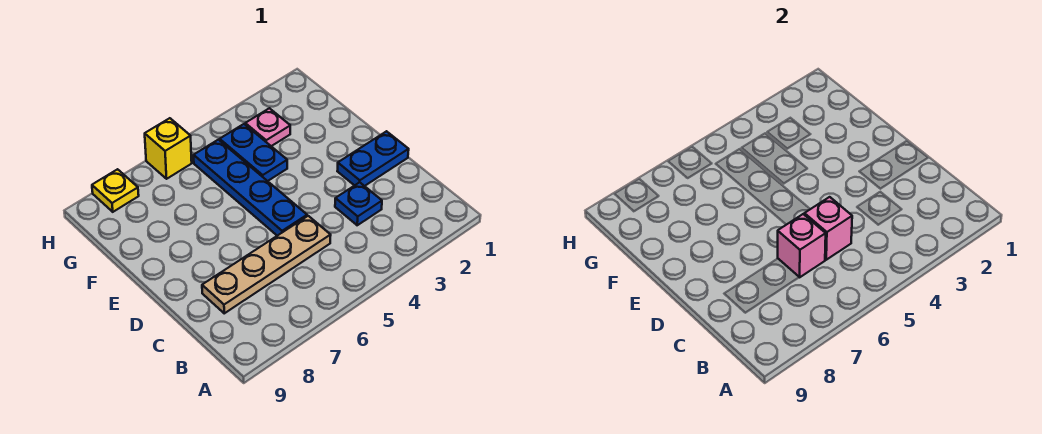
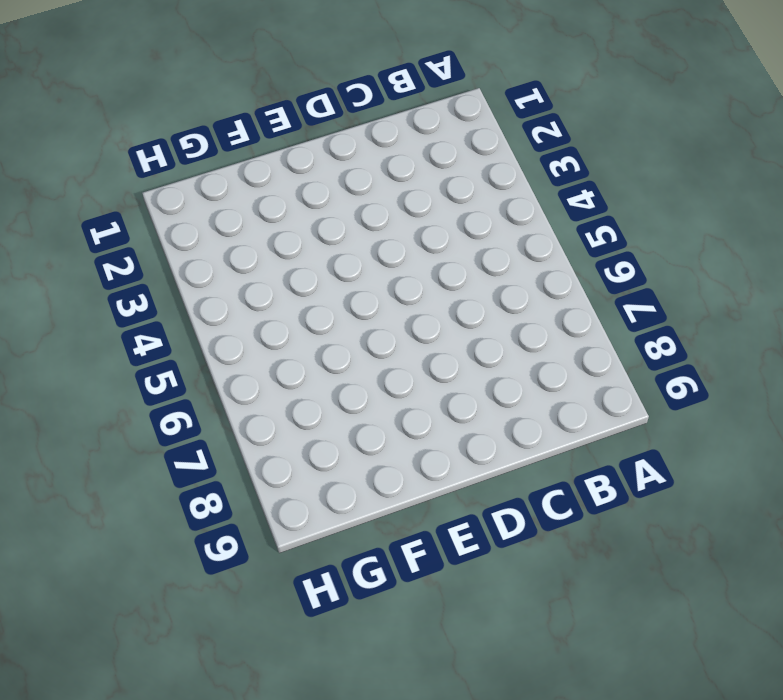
none -> blue plate C3 level 1
none -> tan plate C5:C8 level 1

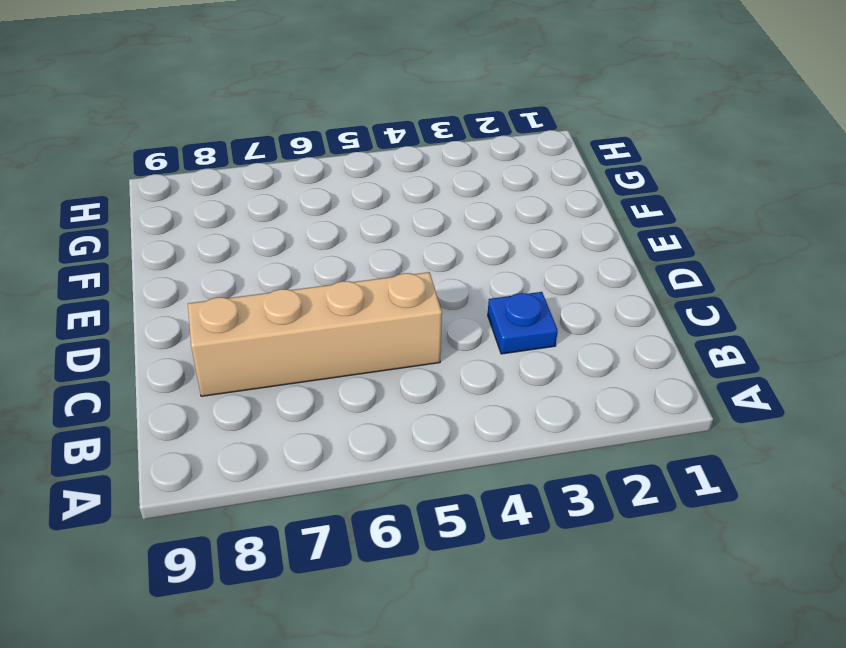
tan brick C5:C8 level 1 -> tan plate C5:C8 level 1
none -> blue plate D1:D2 level 1
none -> blue plate D5:G5 level 1

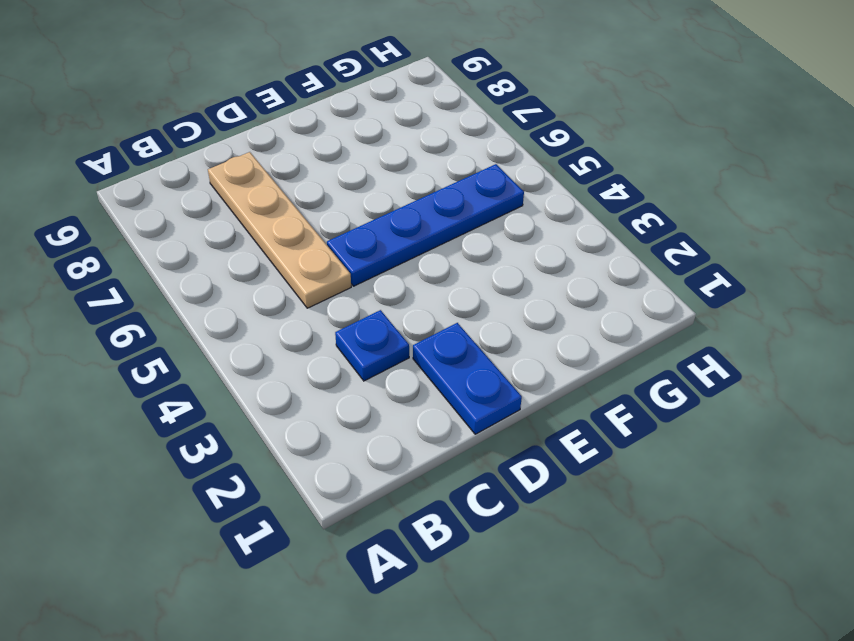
none -> blue plate F4:G4 level 1
none -> pink plate G3 level 1

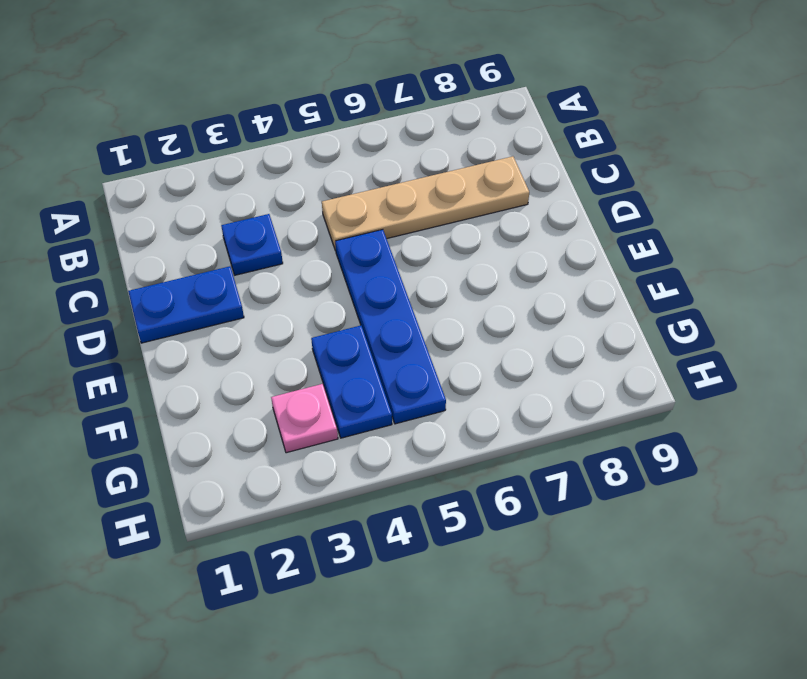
none -> yellow brick H6 level 1
none -> yellow plate H8 level 1

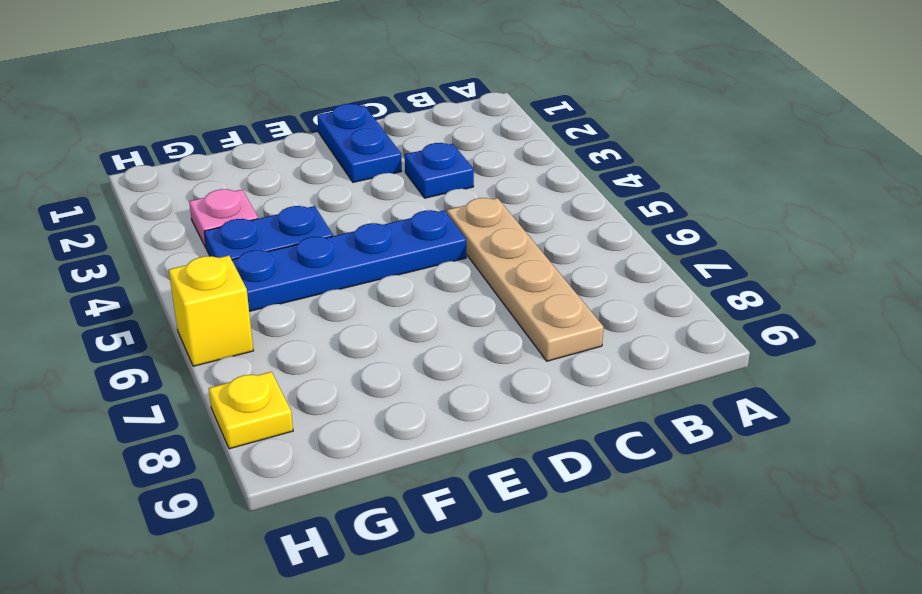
none -> pink brick C5 level 2
none -> pink brick C6 level 2

